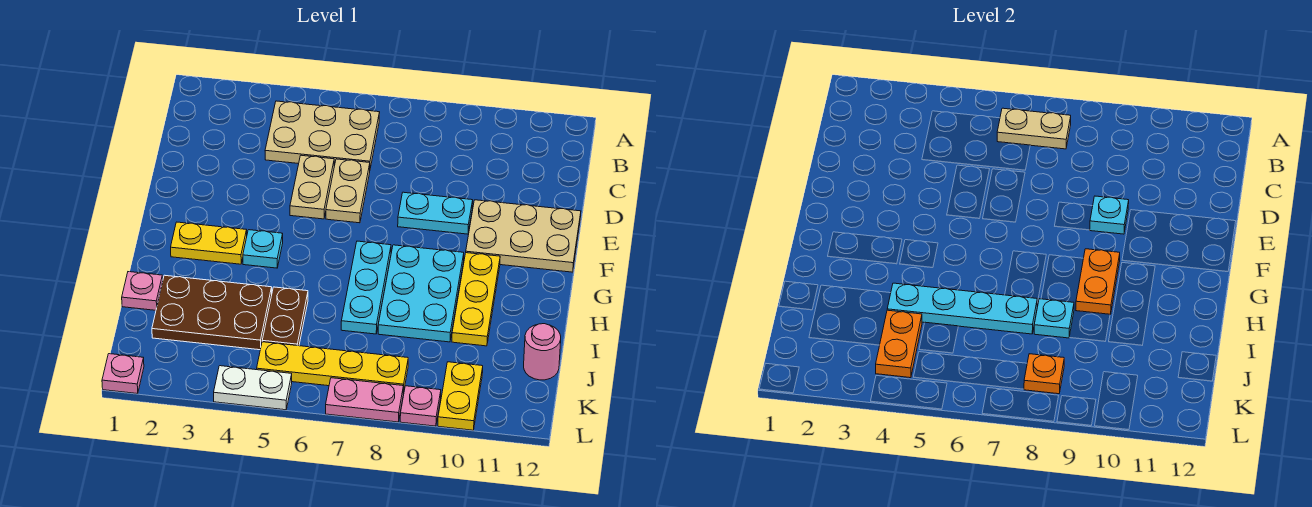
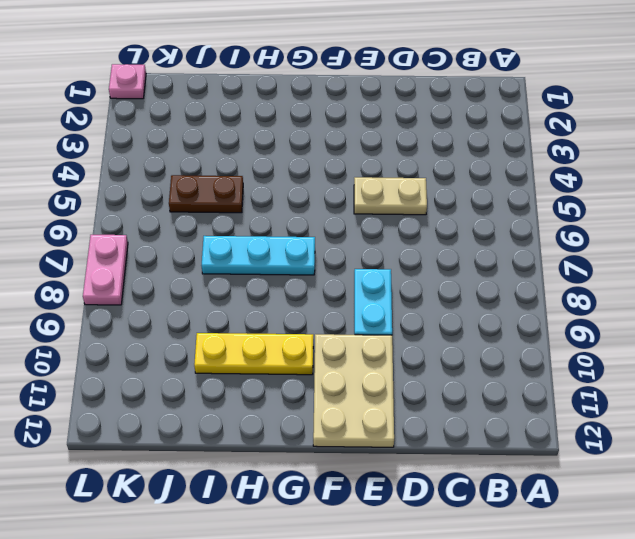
none -> tan plate B4:C6 level 1
none -> tan plate D6:E6 level 1
none -> yellow plate G2:G3 level 1

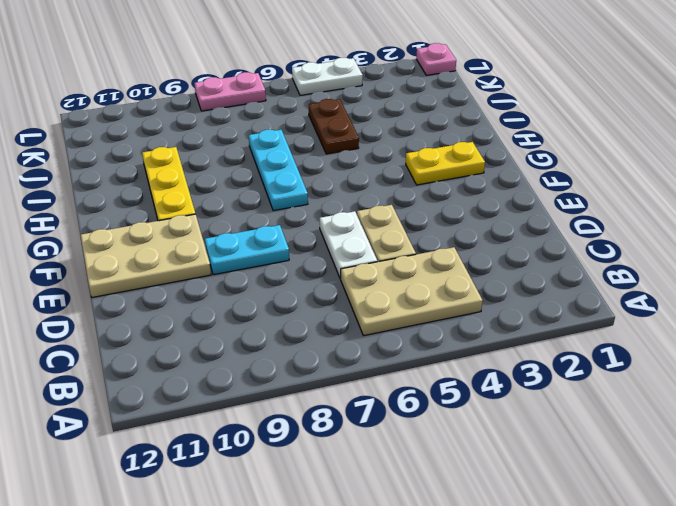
white plate D6:E6 level 1 -> tan plate D6:E6 level 1
none -> cyan plate G4 level 1
none -> cyan plate G8:I9 level 1
none -> pink plate I1 level 1

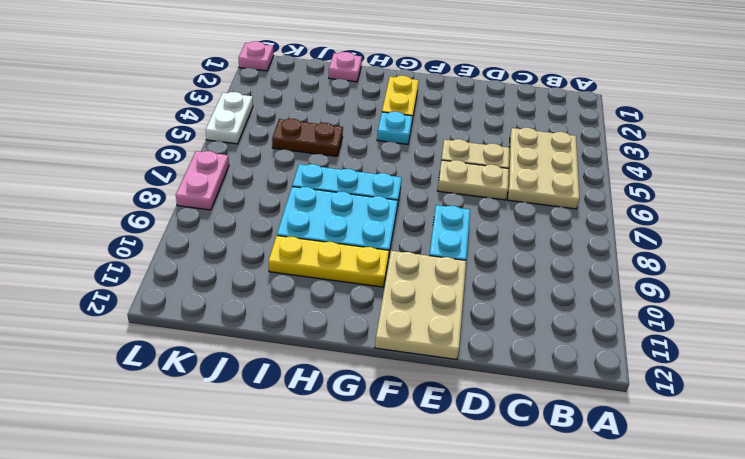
none -> brown plate I2:J4 level 1
none -> pink round brick J12 level 1
none -> yellow plate K5:K8 level 1

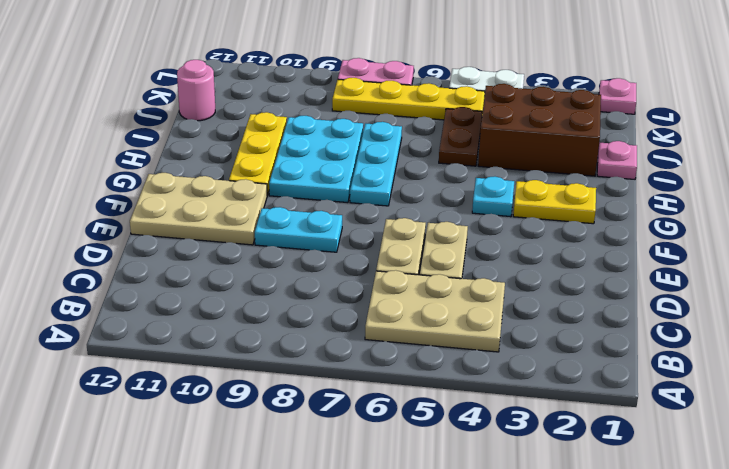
brown brick I2:J4 level 1 -> brown plate I2:J4 level 1
none -> yellow plate K10:L10 level 1
none -> pink plate L9 level 1
none -> tan plate B6:B7 level 2

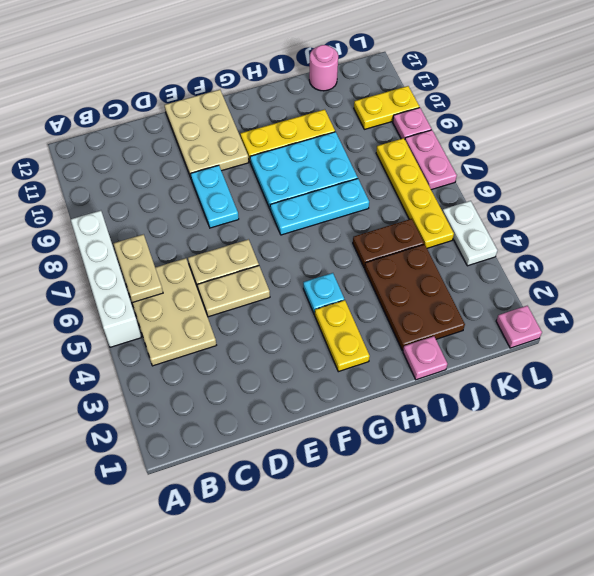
white brick A5:A8 level 1 -> none
none -> cyan plate E9 level 2
none -> orange plate G9:H9 level 2
none -> cyan plate I4:I7 level 2

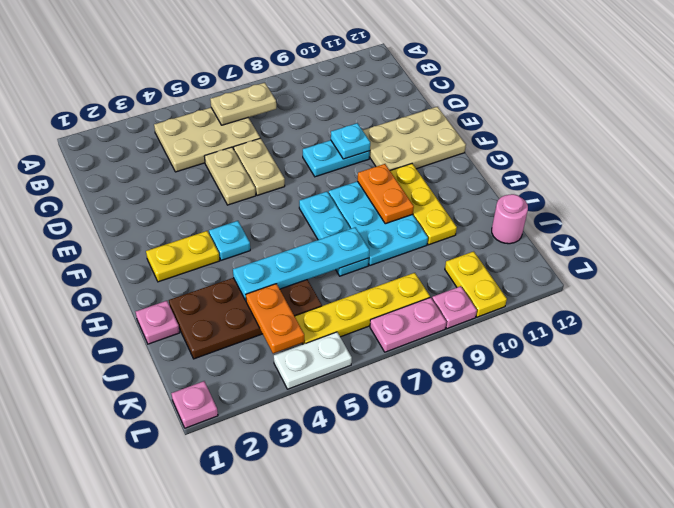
none -> cyan plate I8 level 2
none -> orange plate K8 level 2

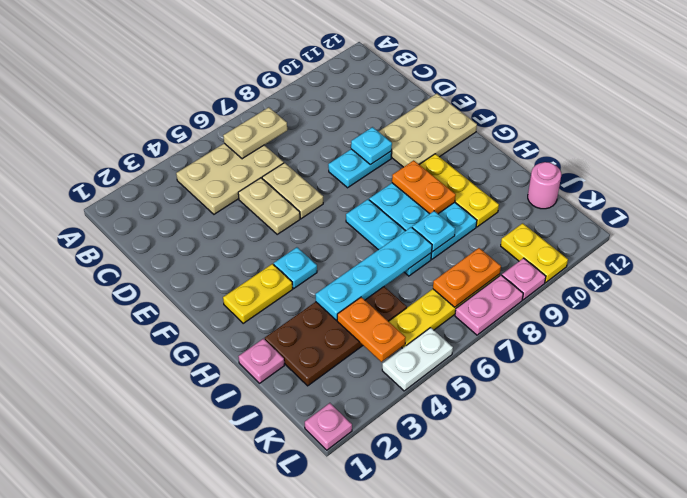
orange plate K7:K8 level 2 -> orange plate K8 level 2

